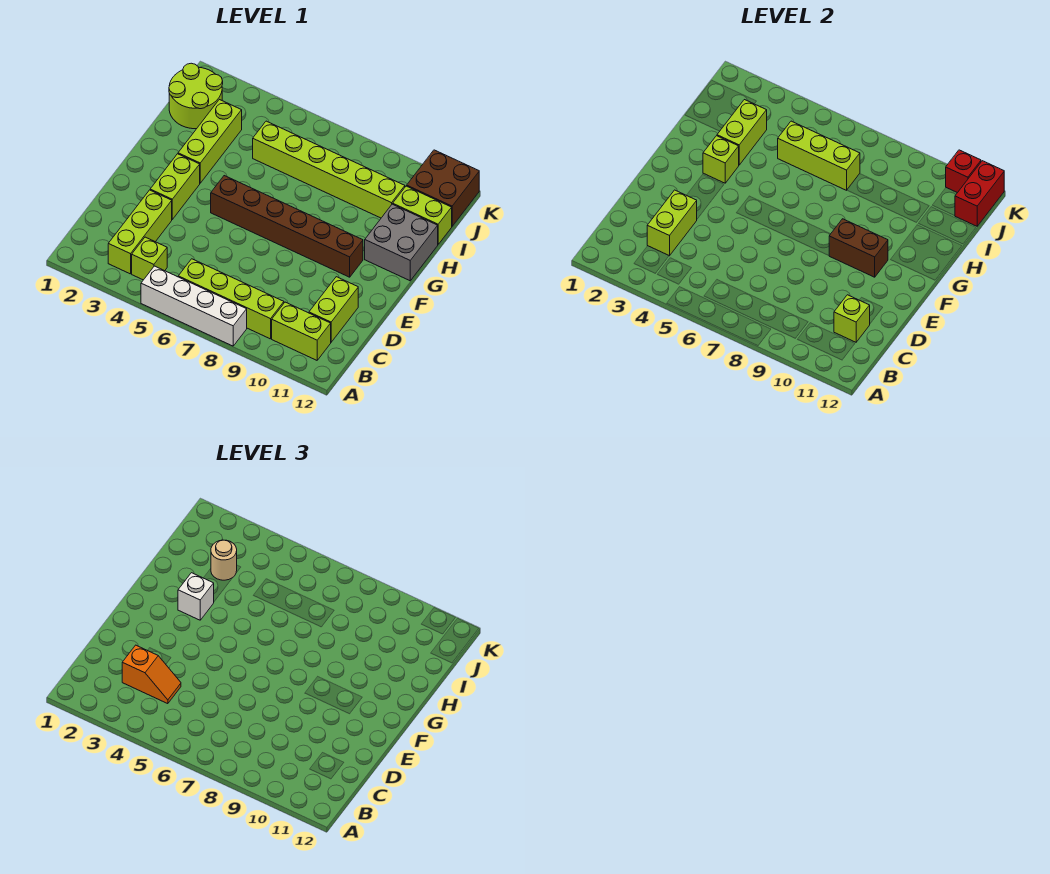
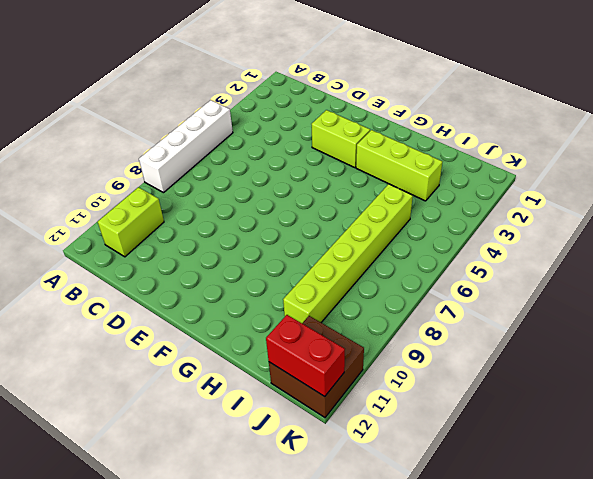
none -> lime brick B3:D3 level 1
none -> lime brick B4 level 1
none -> lime brick B6:B9 level 1

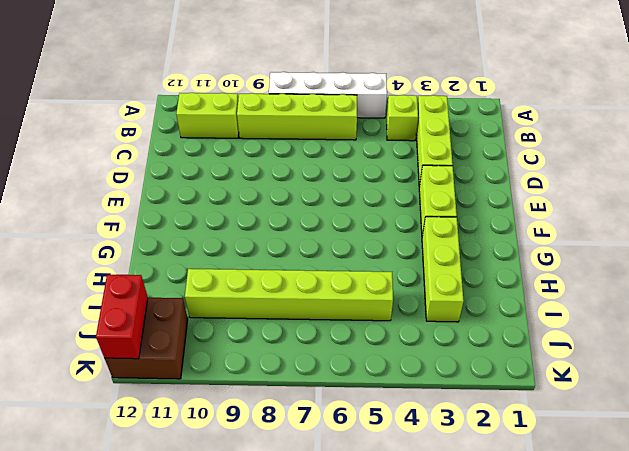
none -> lime brick C11:D11 level 1
none -> brown brick F5:F10 level 1
none -> grey brick G11:H12 level 1

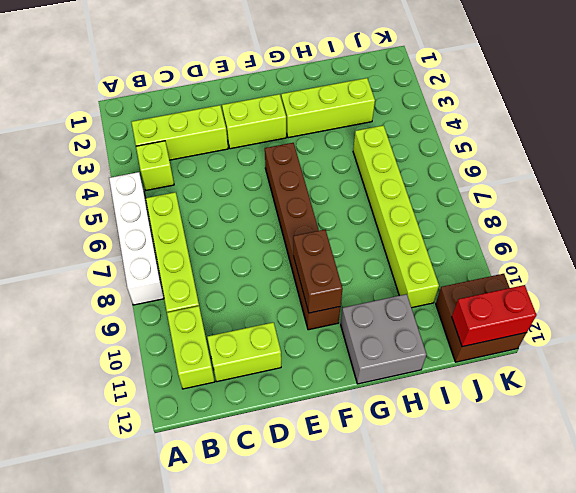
none -> lime round brick I1:J2 level 1
none -> lime brick I11:I12 level 1
none -> lime brick C3:D3 level 2

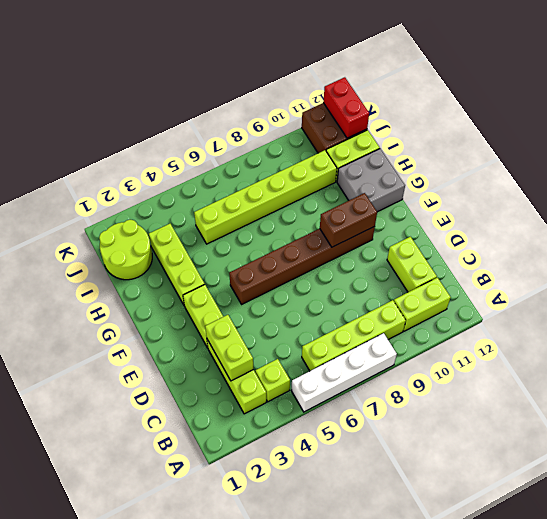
none -> lime brick C11 level 2
none -> lime brick G3 level 2
none -> lime brick H3:I3 level 2

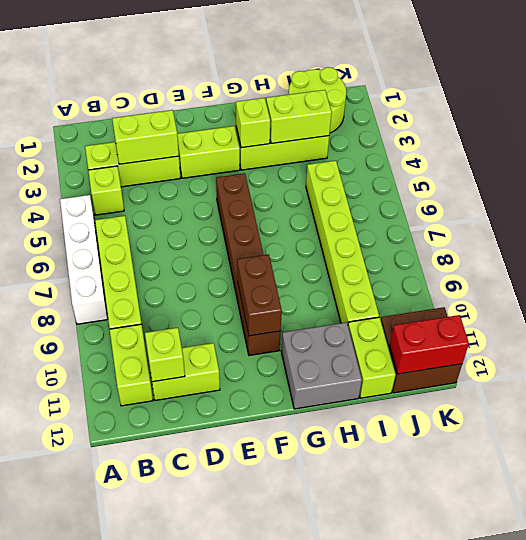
none -> lime brick I5:I7 level 2
none -> red brick K11 level 2
none -> orange slope C3:C4 level 3 top 3

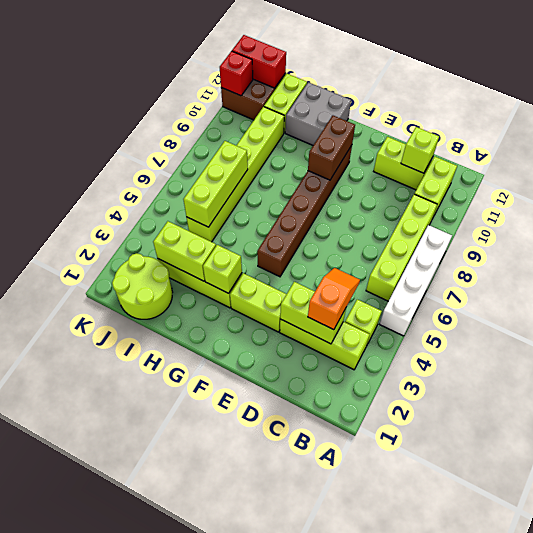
none -> white brick G3 level 3
none -> tan round brick I3 level 3

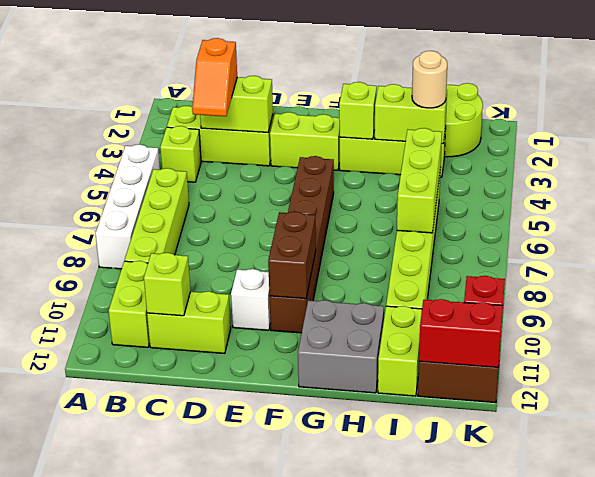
white brick E10 level 1 -> white brick G3 level 3

